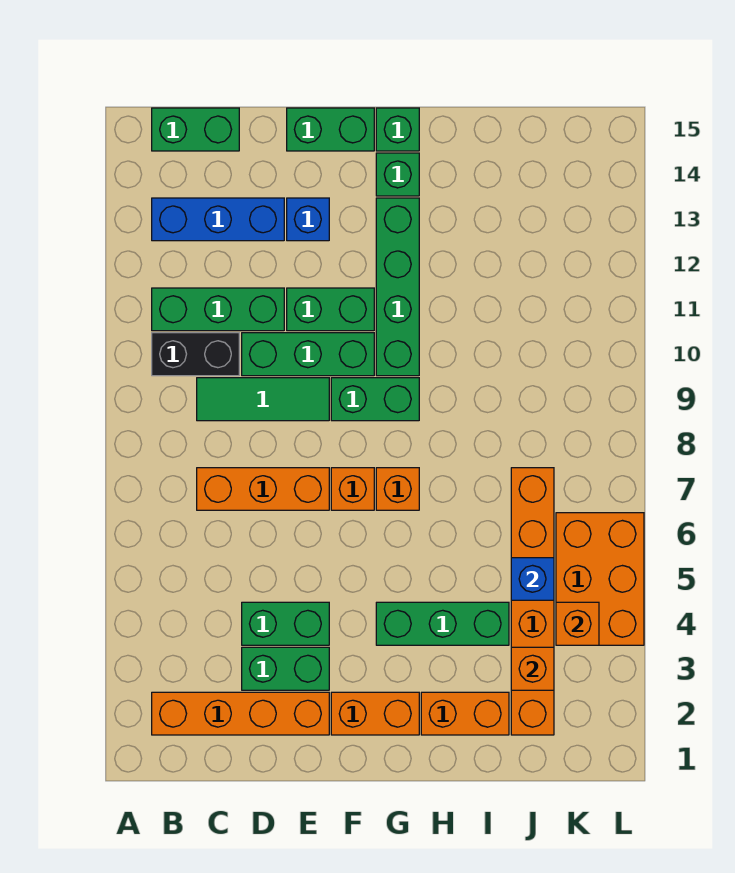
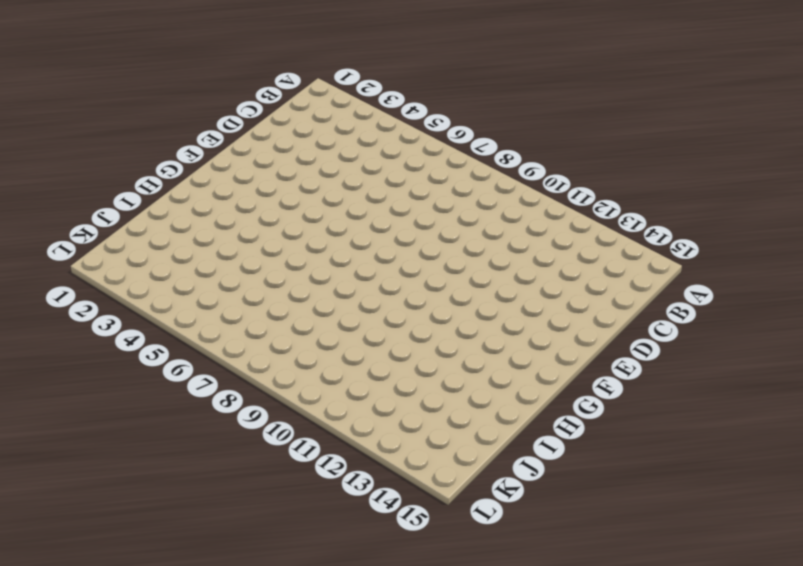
none -> orange brick B2:E2 level 1
none -> black brick B10:C10 level 1
none -> green brick B11:D11 level 1

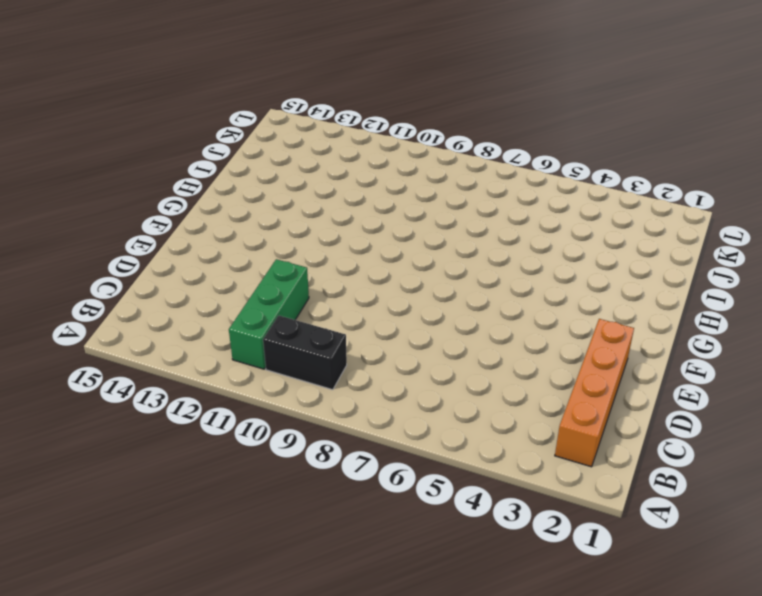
black brick B9:B10 level 1 -> black brick B10:C10 level 1
none -> blue brick B13:D13 level 1
none -> green brick B15:C15 level 1
none -> orange brick C7:E7 level 1

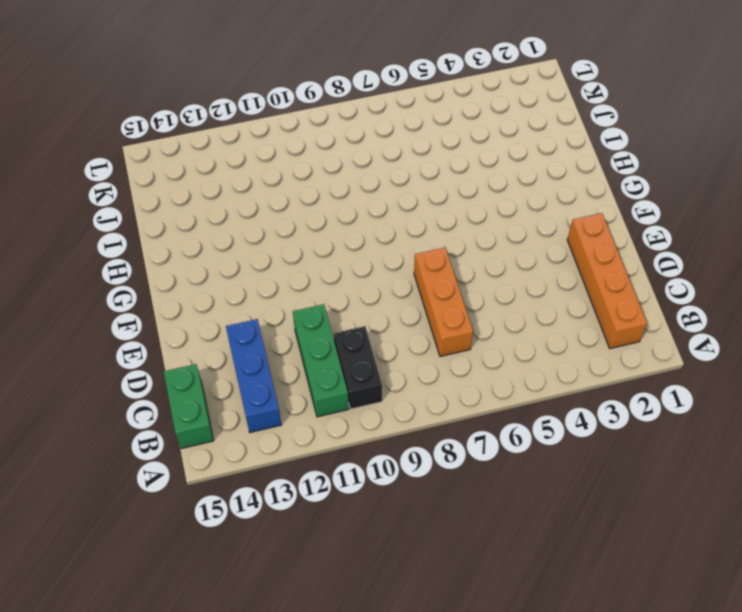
none -> green tile C9:E9 level 1
none -> green brick D3:E3 level 1
none -> green brick D4:E4 level 1

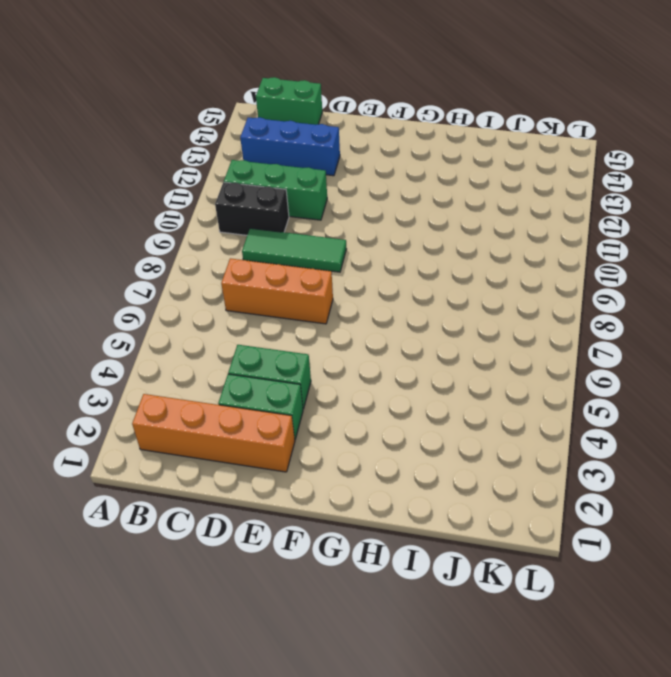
none -> green brick D10:F10 level 1
none -> green brick E11:F11 level 1
none -> blue brick E13 level 1

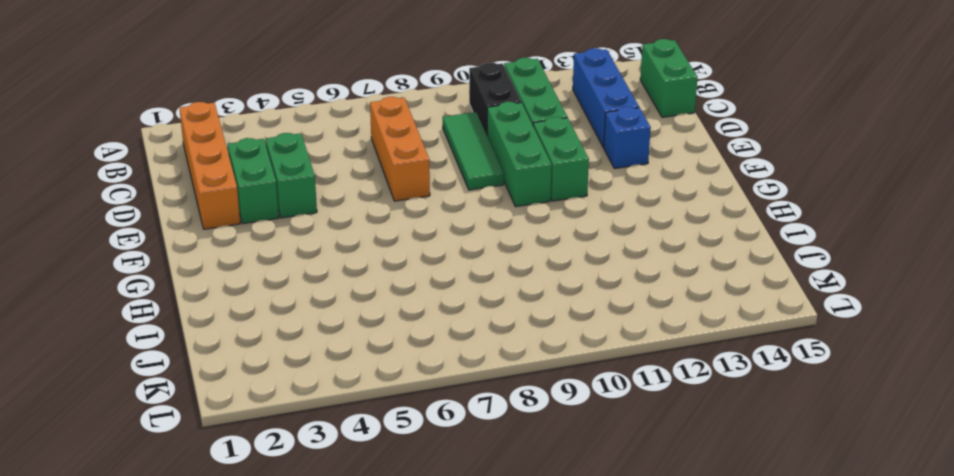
none -> green brick E15:F15 level 1
none -> orange brick F2:G2 level 1
none -> orange brick F7 level 1

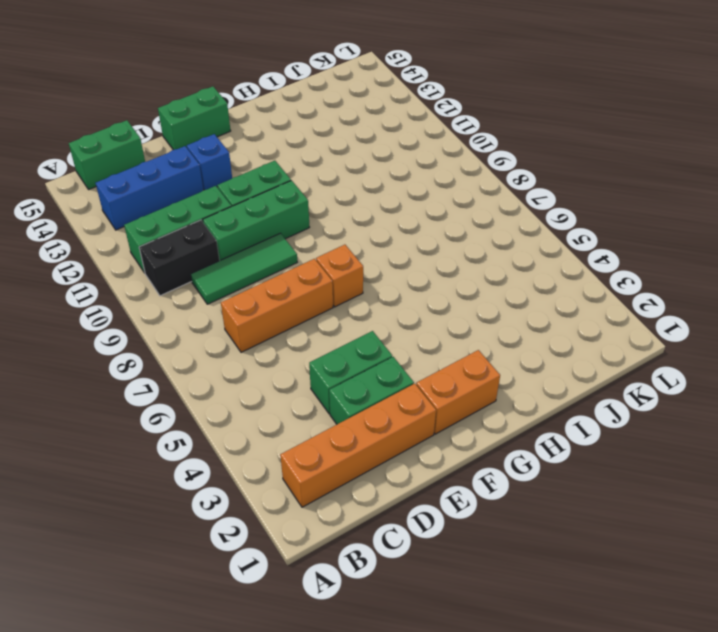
none -> green brick F9:G9 level 1
none -> green brick G4:I4 level 1
none -> orange brick G7 level 1

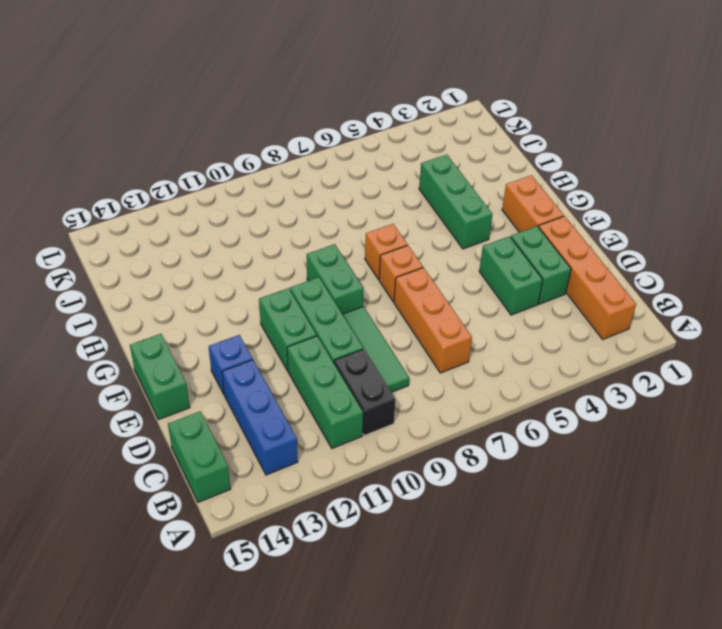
none -> green brick G10:G13 level 1
none -> green brick G14 level 1
none -> green brick G15 level 1

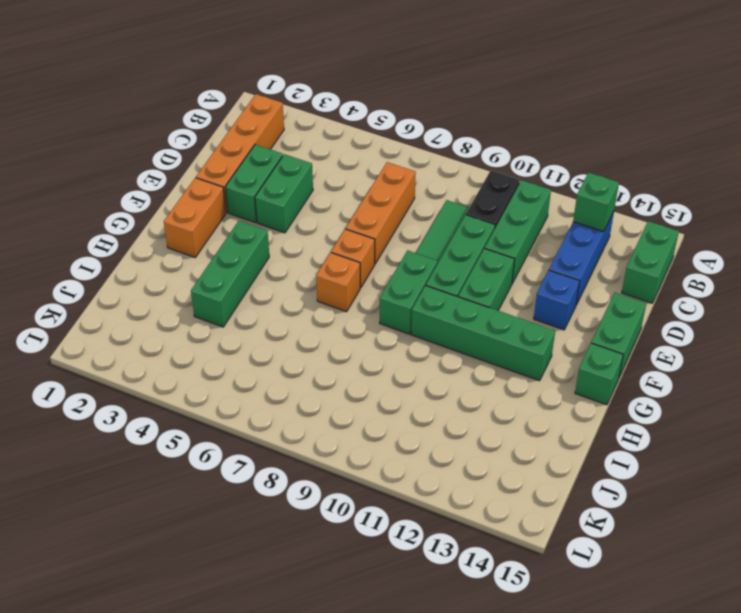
green brick B13 level 2 -> green brick G14 level 1
none -> orange brick H2:I2 level 1
none -> orange brick J2:J7 level 1
none -> orange brick K4:L6 level 1

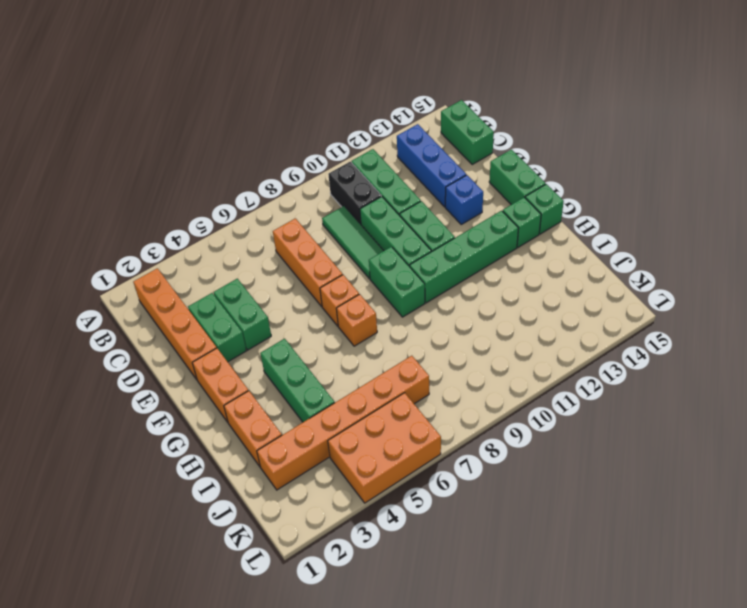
none -> orange brick J3 level 2
none -> blue brick J5 level 2
none -> orange brick K4 level 2

